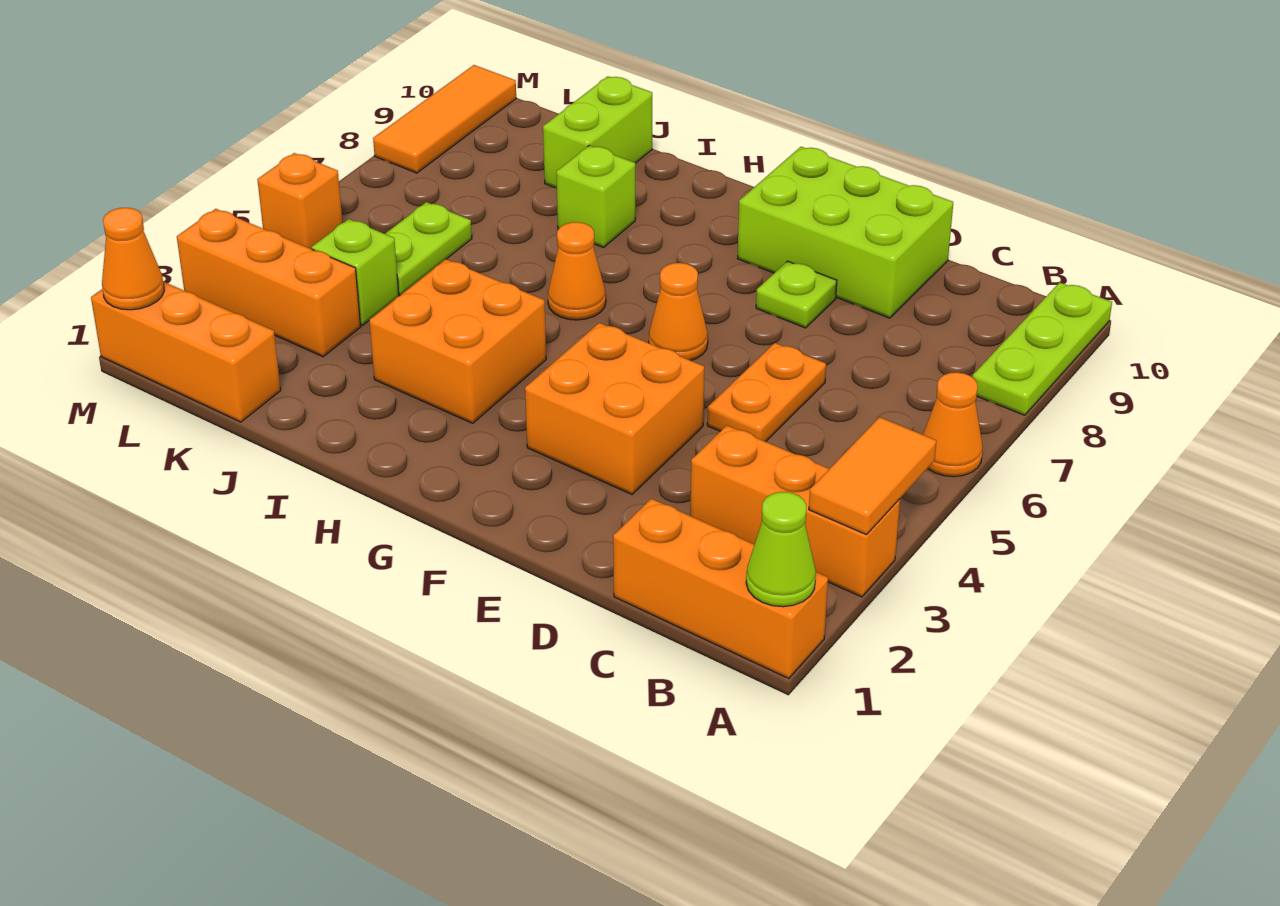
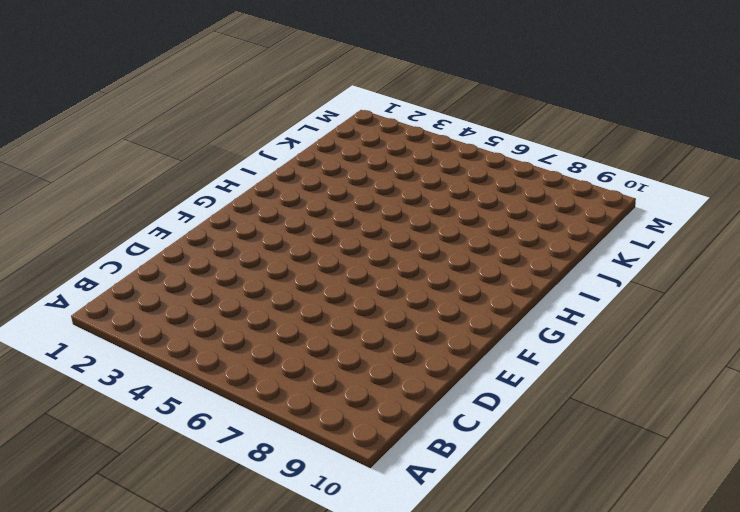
none -> orange brick A1:C1 level 1
none -> orange brick A3:C3 level 1
none -> orange cone A6 level 1

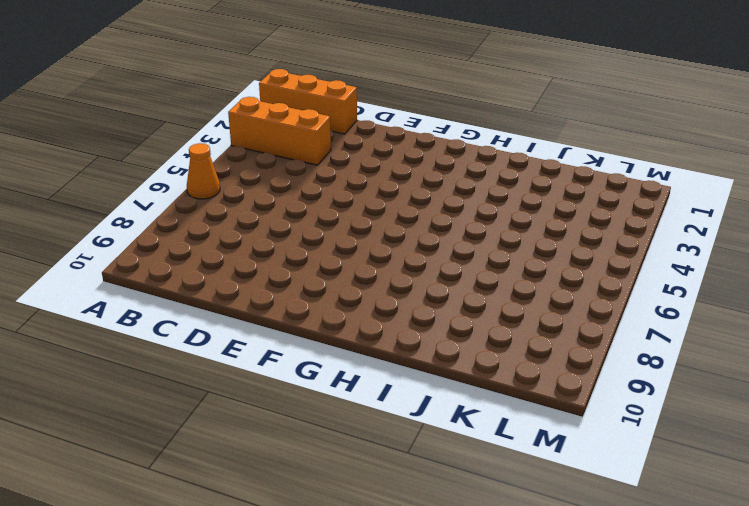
none -> lime plate A8:A10 level 1
none -> orange plate D5:D6 level 1
none -> lime brick D9:F10 level 1

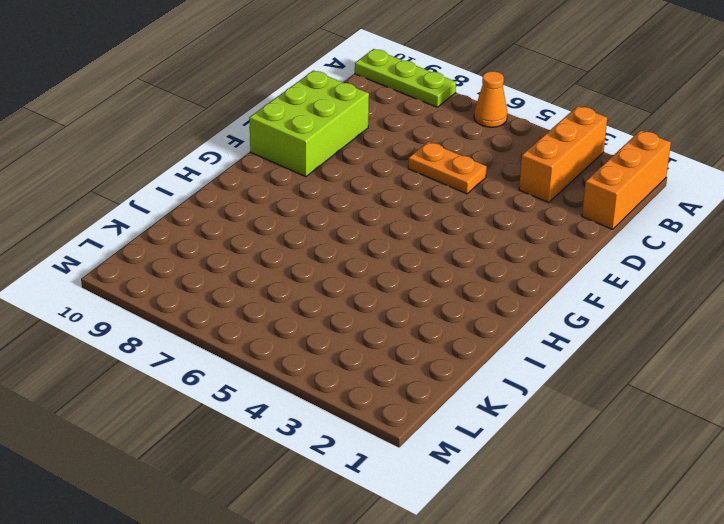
none -> orange brick E3:F4 level 1
none -> lime plate E8 level 1
none -> orange cone F6 level 1

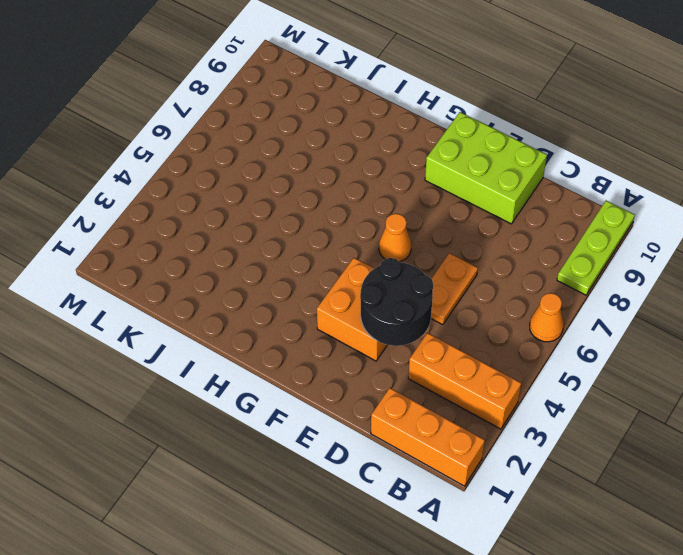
black round brick D3:E4 level 2 -> none
none -> lime plate E8 level 1
none -> orange brick H3:I4 level 1
none -> orange cone H6 level 1

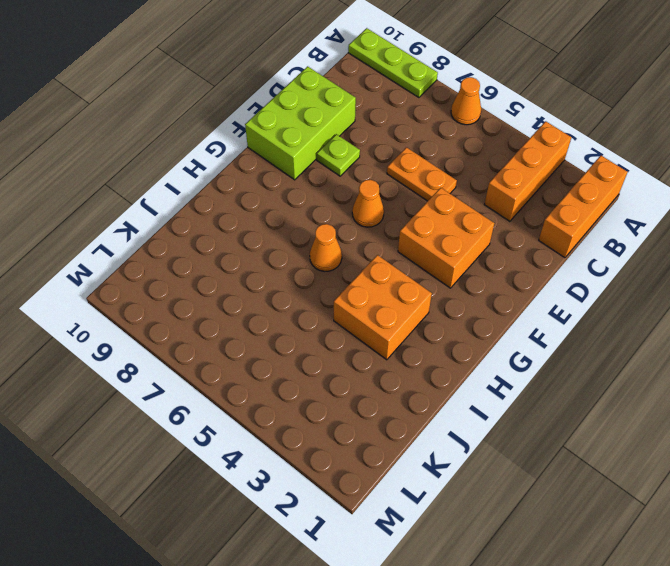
none -> lime brick I8 level 1
none -> lime brick J9:J10 level 1
none -> orange brick K1:M1 level 1

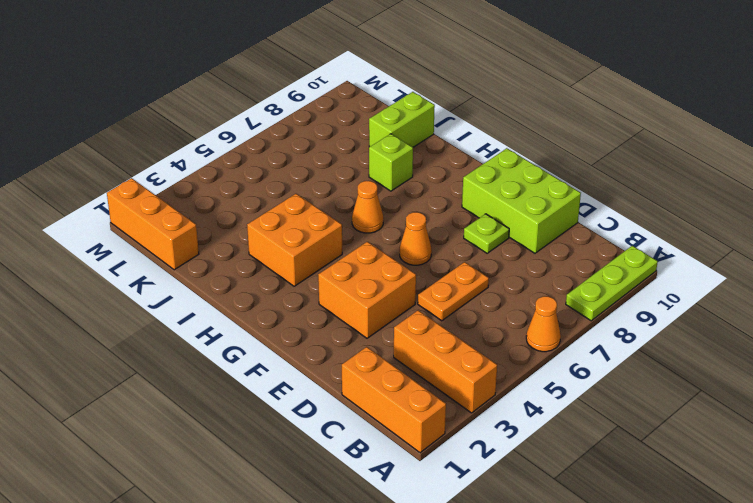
none -> orange brick K3:M3 level 1
none -> lime brick K4 level 1
none -> lime plate K5:K6 level 1

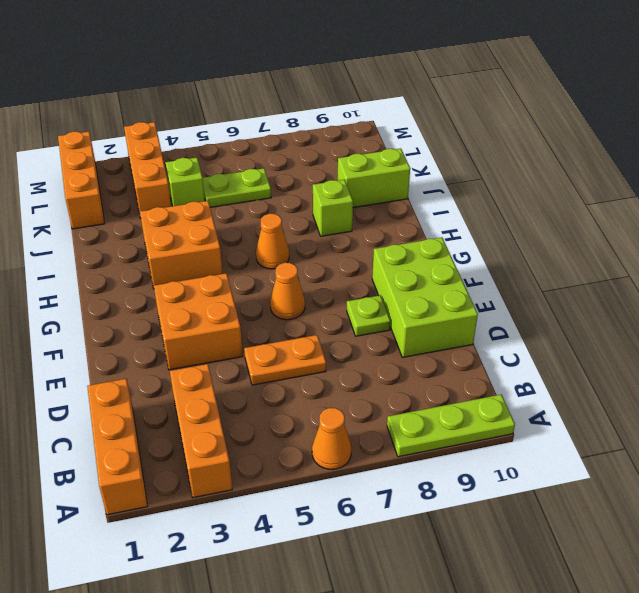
none -> orange brick M5 level 1
none -> orange tile M8:M10 level 1
none -> lime cone A1 level 2

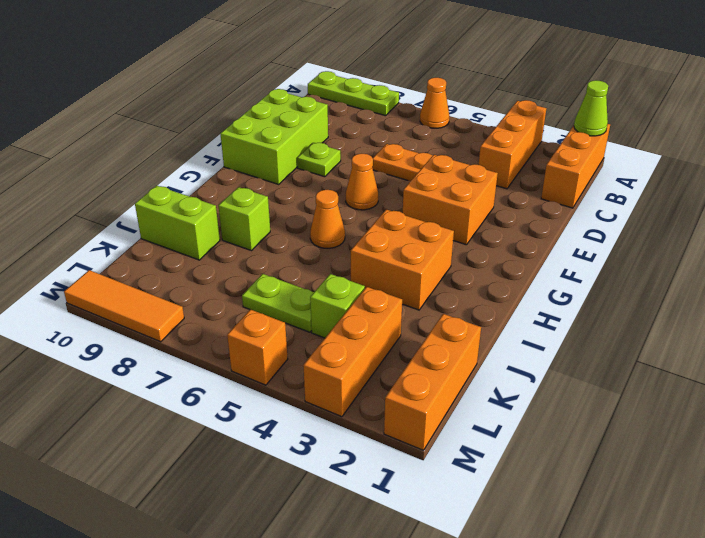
none -> orange tile A3:A4 level 2
none -> orange cone M1 level 2

